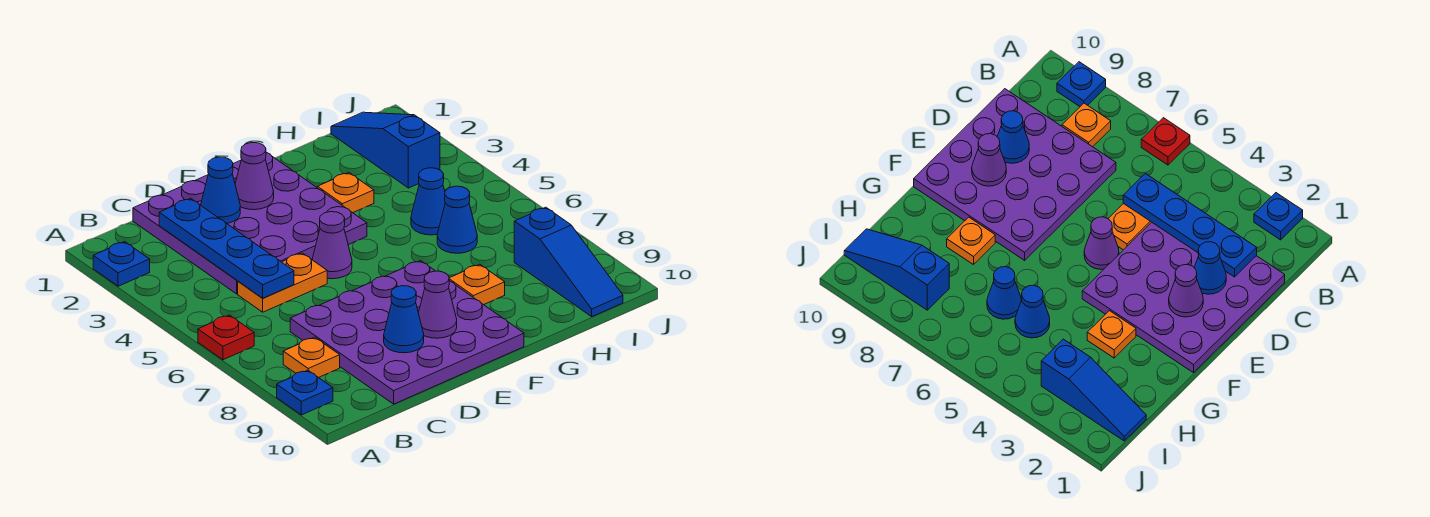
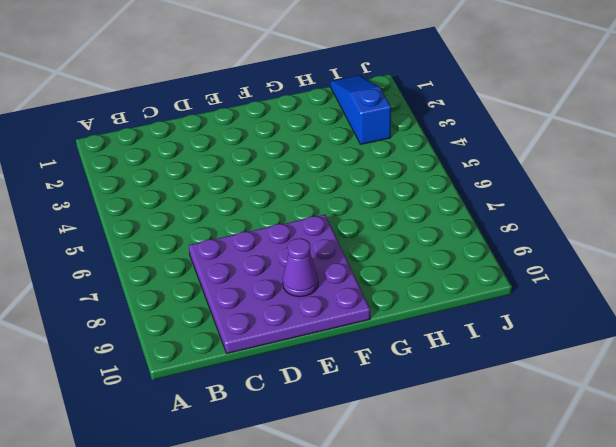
none -> blue plate A2 level 1
none -> red plate A6 level 1
none -> blue plate A9 level 1

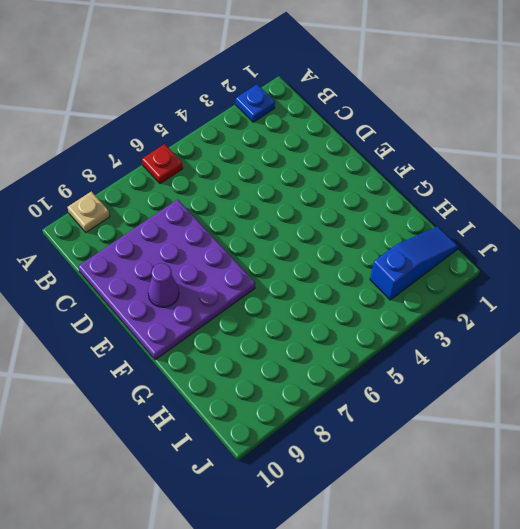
tan plate A9 level 1 -> blue plate A9 level 1
none -> orange plate B8 level 1
none -> purple plate C1:F4 level 1
none -> orange plate C5:D5 level 1

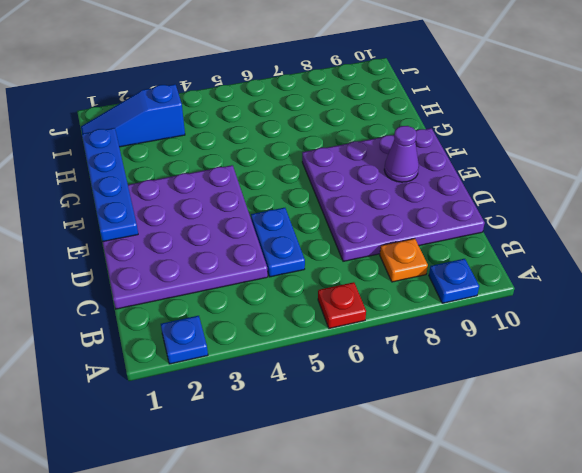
blue plate C5:D5 level 1 -> orange plate C5:D5 level 1
blue plate E1:H1 level 2 -> blue plate C2:C5 level 2
none -> purple cone E5 level 1
none -> orange plate G3 level 1
none -> orange plate G8 level 1

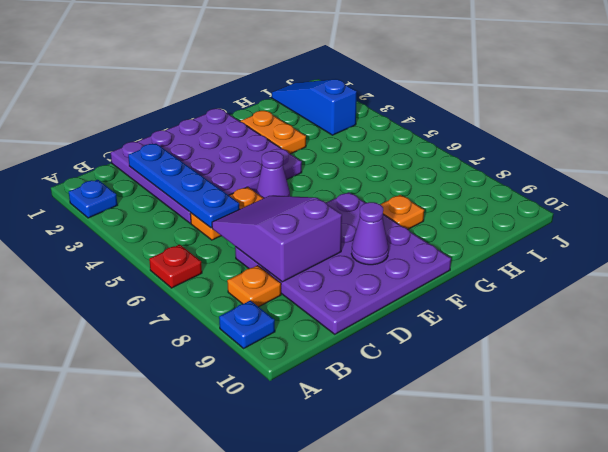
purple slope C6:D8 level 2 top 8 -> none
orange plate G2:G3 level 1 -> orange plate G3 level 1
none -> blue cone H5 level 1
none -> blue cone H6 level 1
none -> blue slope I8:I10 level 1 top 8

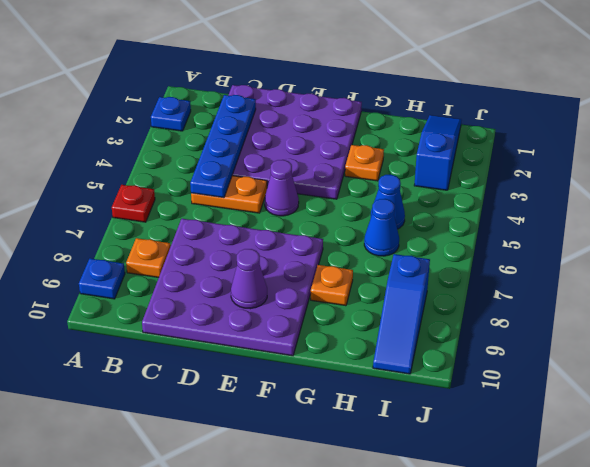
none -> blue cone D2 level 2
none -> blue cone D9 level 2
none -> purple cone E2 level 2

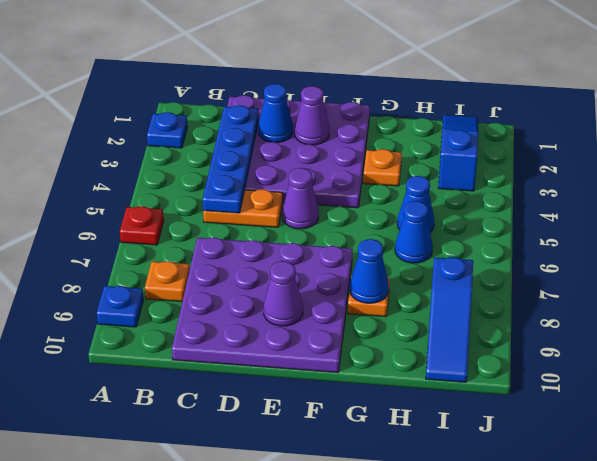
blue cone G8 level 2 -> blue cone D9 level 2

